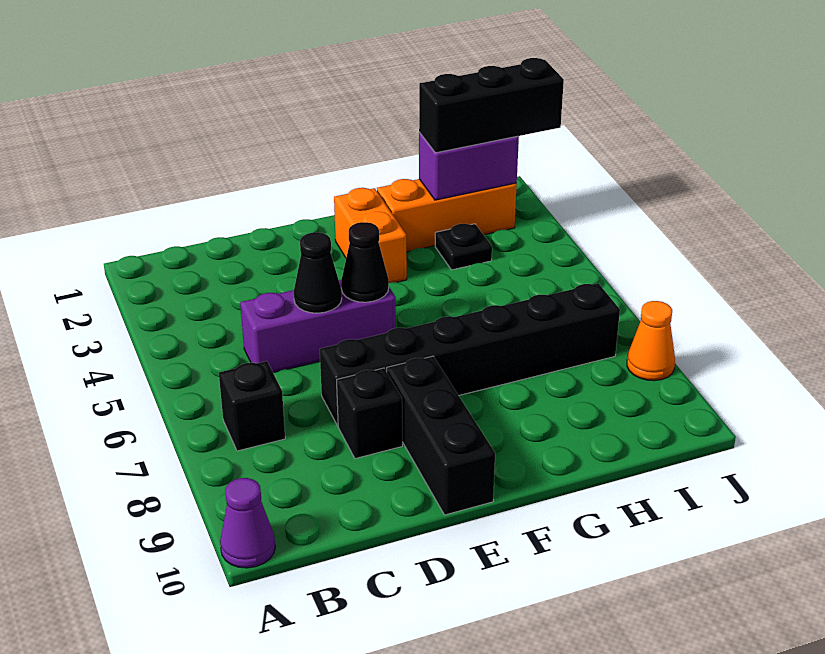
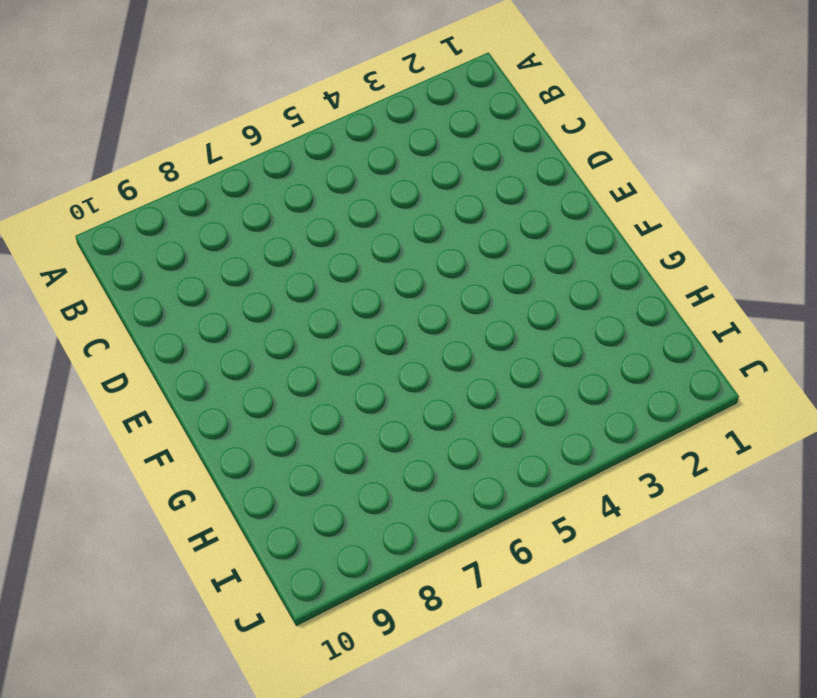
none -> purple cone A10 level 1
none -> black brick B7 level 1
none -> purple brick C5:E5 level 1

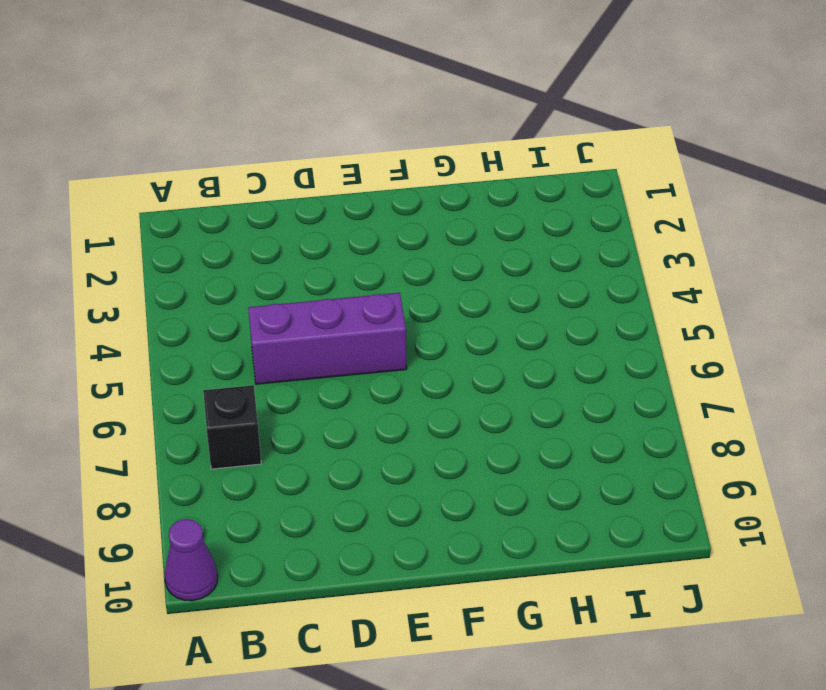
none -> black brick D7:I7 level 1
none -> black brick D8 level 1
none -> black brick E8:E10 level 1

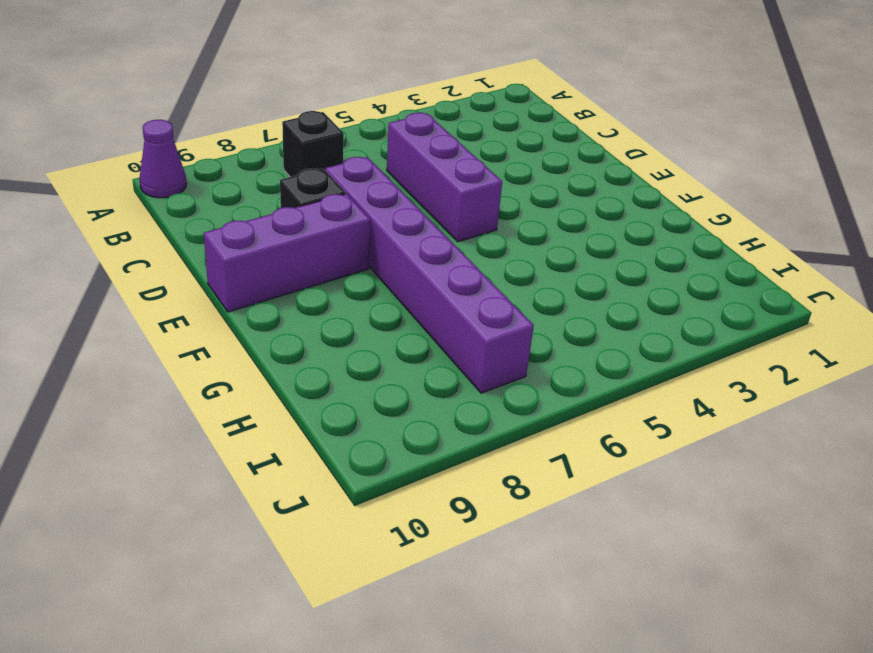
purple brick D7:I7 level 1 -> black brick D7:I7 level 1
purple brick E8:E10 level 1 -> black brick E8:E10 level 1
none -> orange brick F2:F3 level 1
none -> orange brick G2:I2 level 1
none -> black plate H3 level 1

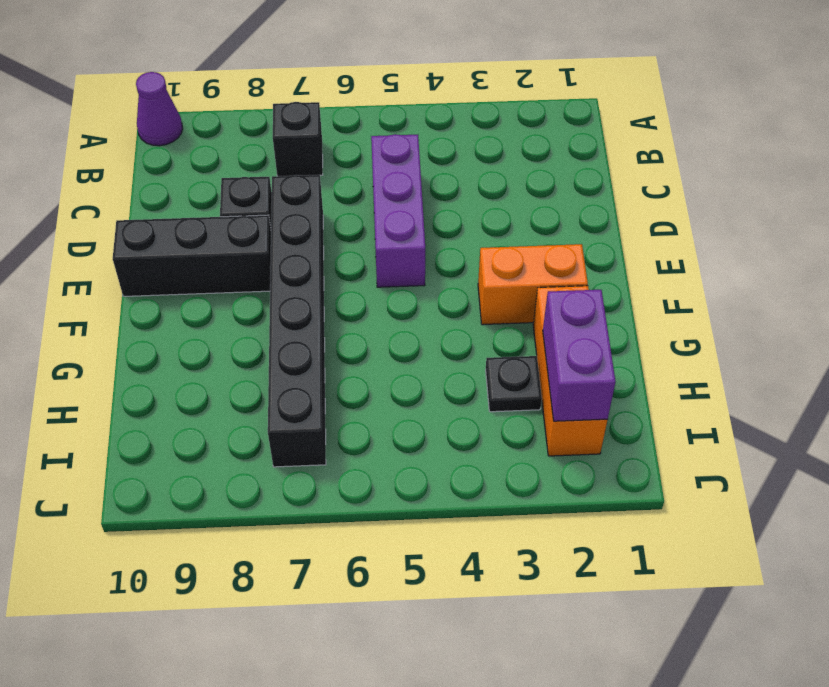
none -> orange cone J8 level 1
none -> black cone D5 level 2
none -> black cone E5 level 2

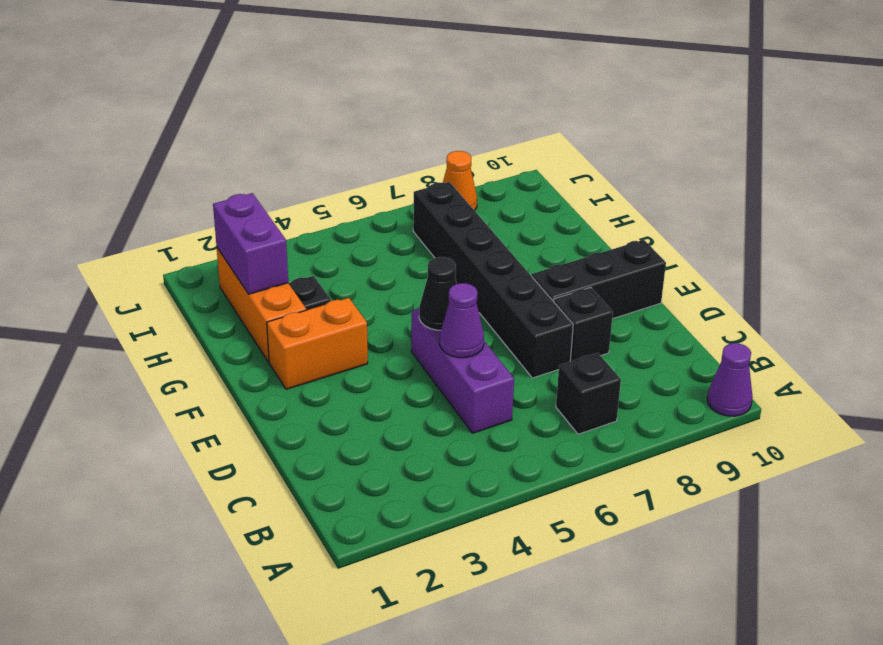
purple cone D5 level 2 -> black cone D5 level 2
none -> black brick H2:J2 level 3

